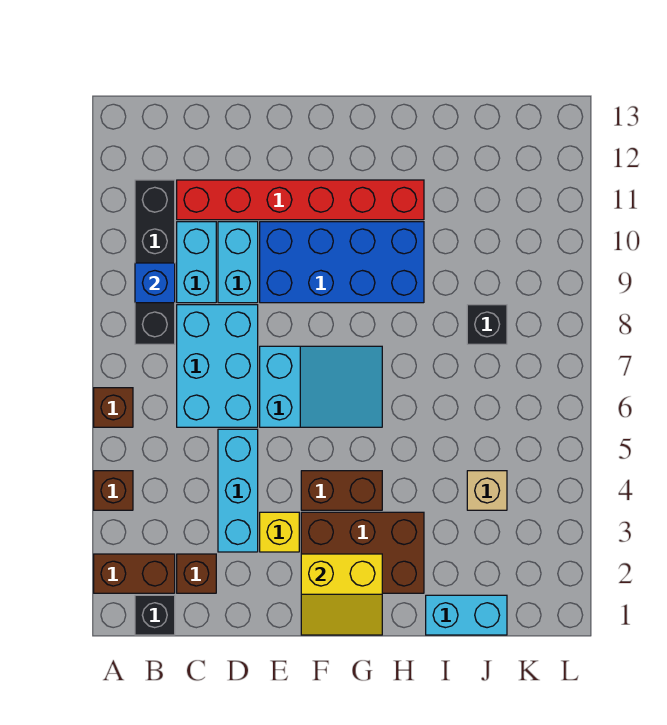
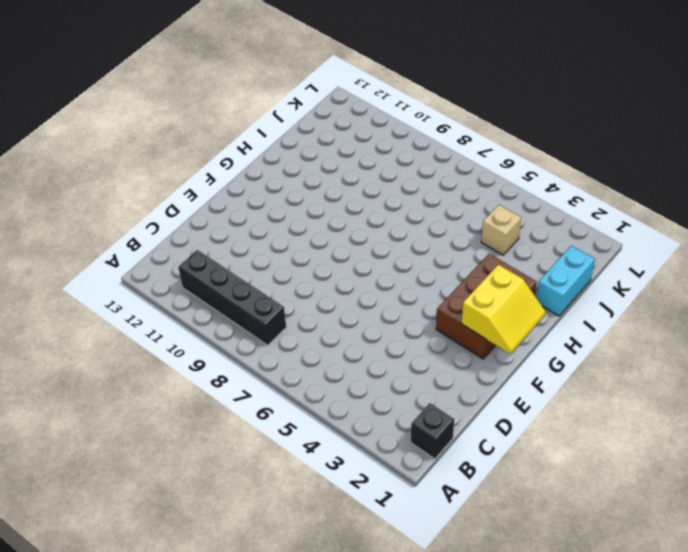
none -> brown brick A2:B2 level 1
none -> brown brick A4 level 1
none -> brown brick A6 level 1

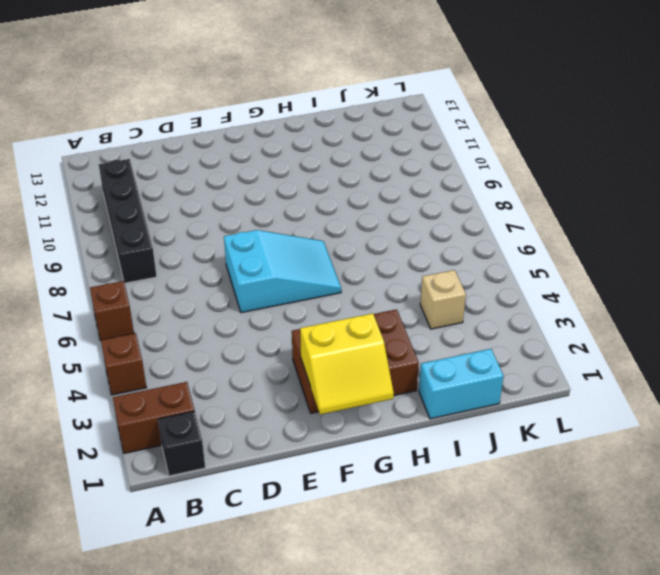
none -> brown brick C2 level 1
none -> cyan brick C6:D8 level 1
none -> cyan brick C9:C10 level 1

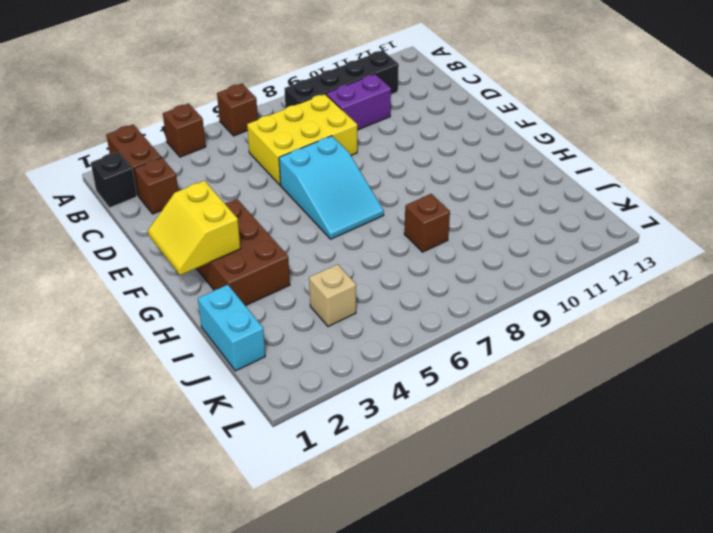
yellow brick C6:D8 level 1 -> cyan brick C6:D8 level 1
purple brick C9:C10 level 1 -> cyan brick C9:C10 level 1
brown brick I8 level 1 -> none
none -> red brick C11:H11 level 1
none -> cyan brick D3:D5 level 1
none -> cyan brick D9:D10 level 1

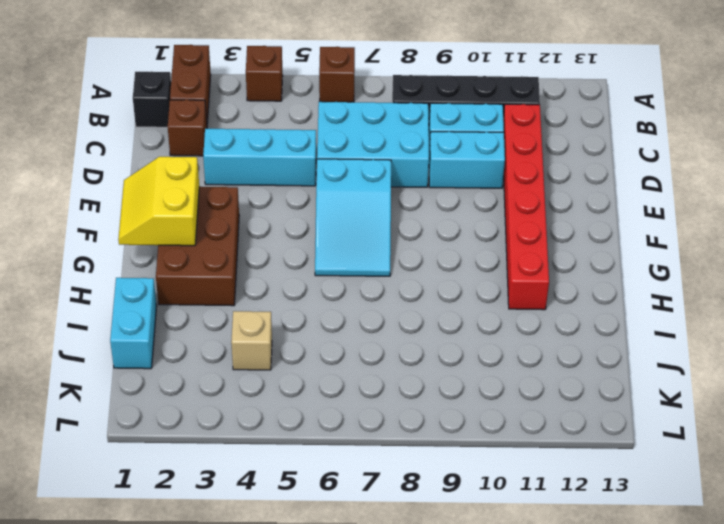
none -> yellow brick E3 level 1
none -> blue brick E9:H10 level 1
none -> brown brick F4:G4 level 1

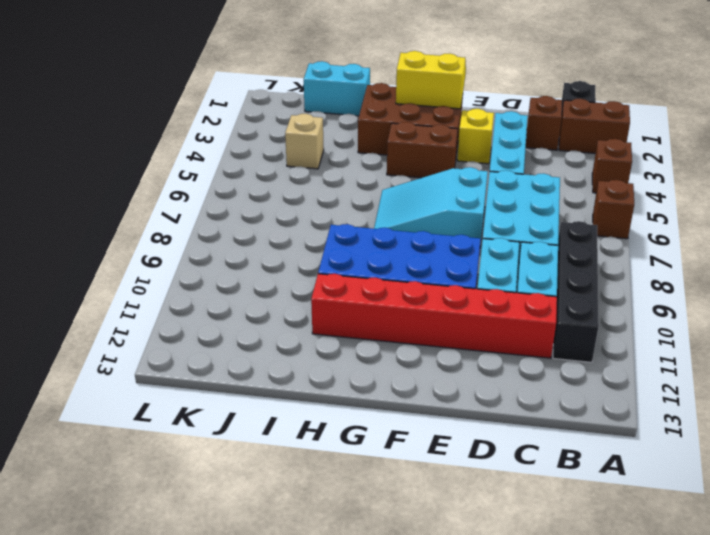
none -> black brick J8 level 1
none -> blue brick B9 level 2

